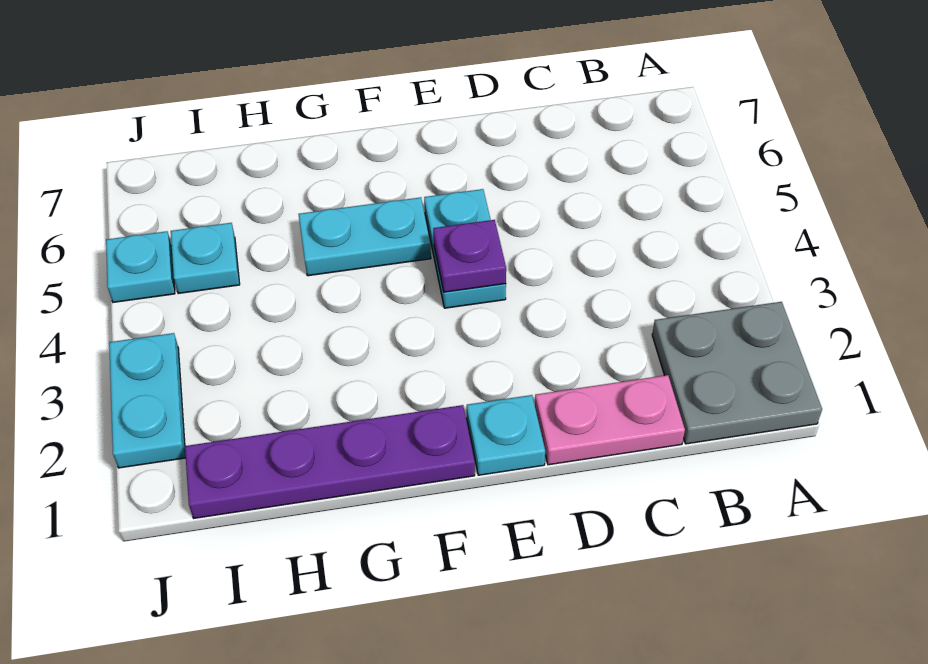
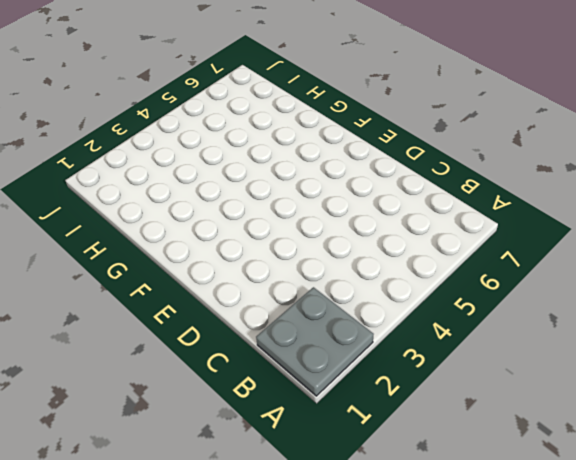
none -> pink plate C1:D1 level 1
none -> cyan plate E1 level 1

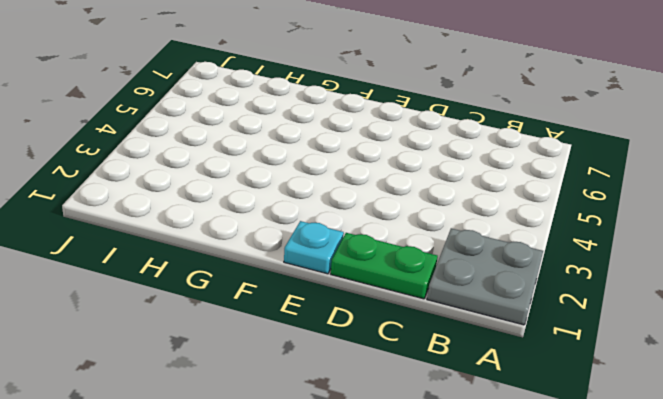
green plate C1:D1 level 1 -> pink plate C1:D1 level 1
none -> cyan plate E4:E5 level 1
none -> purple plate F1:I1 level 1

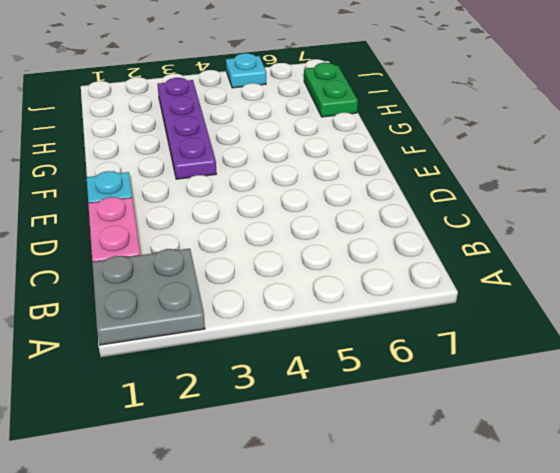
purple plate F3:I3 level 1 -> purple plate F1:I1 level 1
green plate H7:I7 level 1 -> none
none -> cyan plate E4:E5 level 1
none -> cyan plate F5:G5 level 1

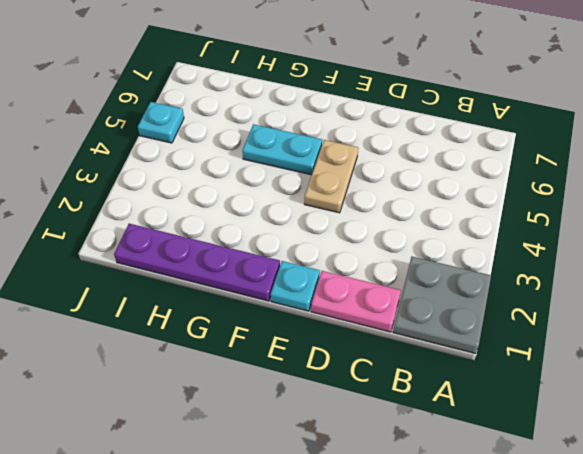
tan plate E4:E5 level 1 -> cyan plate E4:E5 level 1
none -> cyan plate I5 level 1
none -> cyan plate J2:J3 level 1

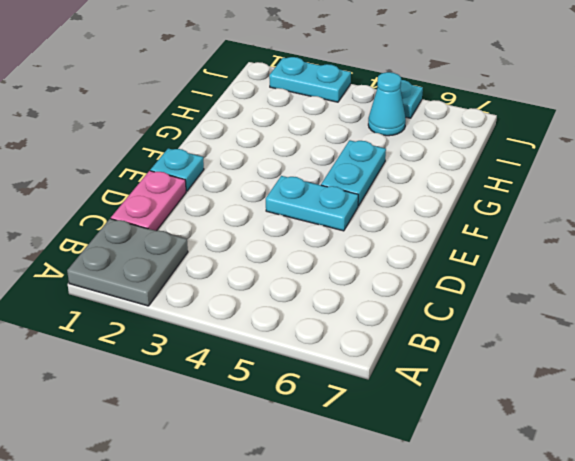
cyan cone I5 level 1 -> cyan plate I5 level 1
none -> purple plate F1:I1 level 1
none -> purple plate E4 level 2

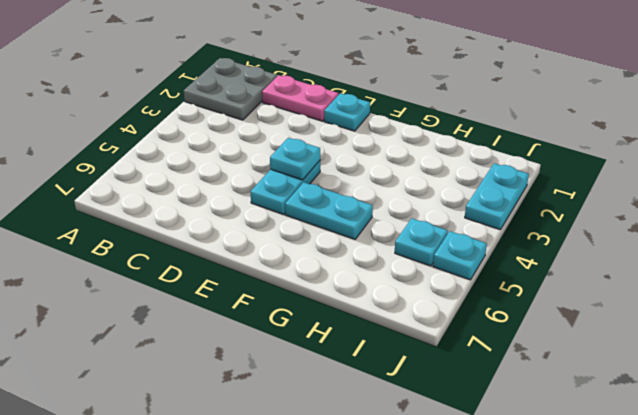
cyan plate E4 level 2 -> purple plate E4 level 2
none -> purple plate F1:I1 level 1

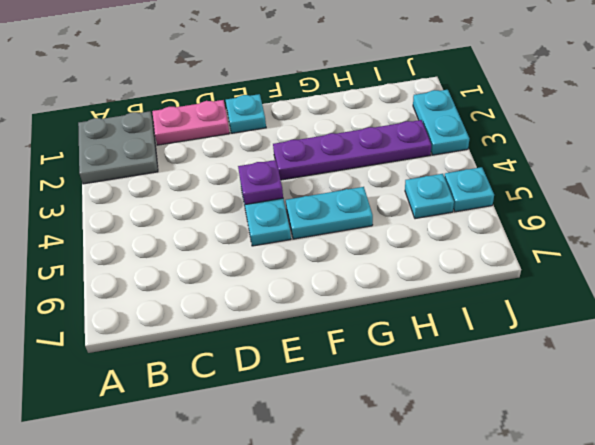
purple plate F3:I3 level 1 -> purple plate F1:I1 level 1

